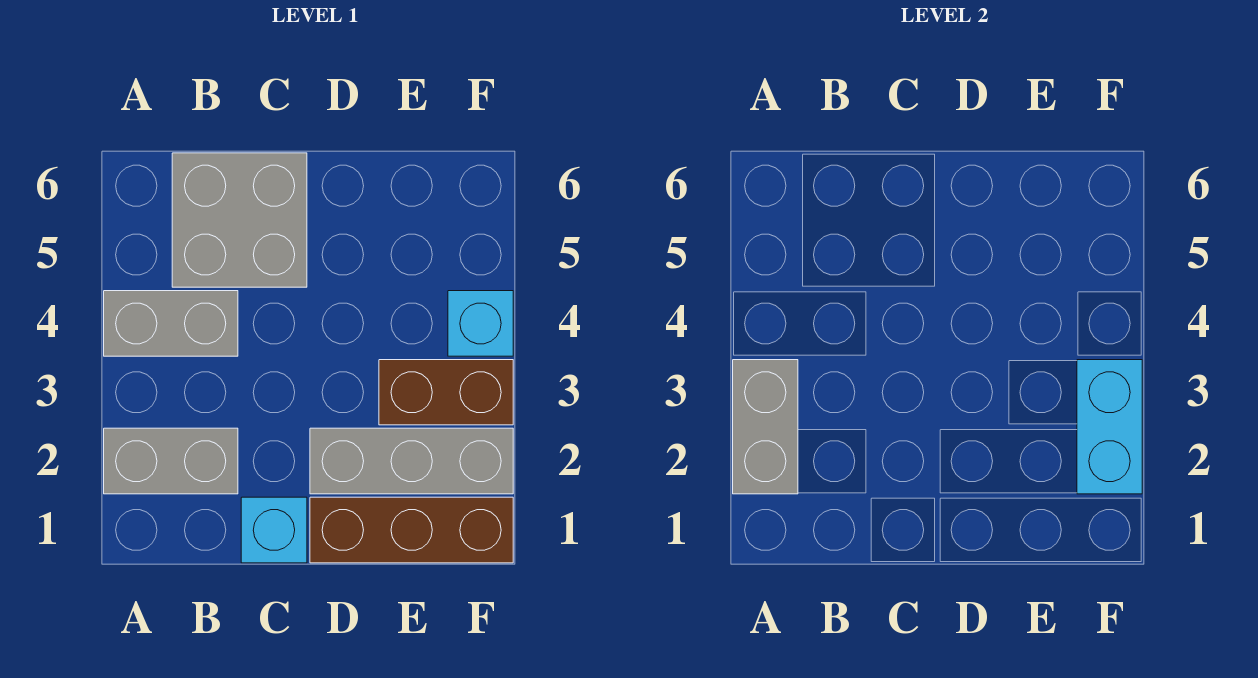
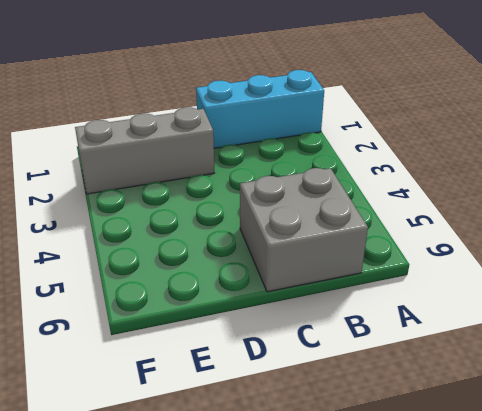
cyan brick A1:C1 level 1 -> cyan brick C1 level 1
none -> grey brick A2:B2 level 1
none -> grey brick A4:B4 level 1

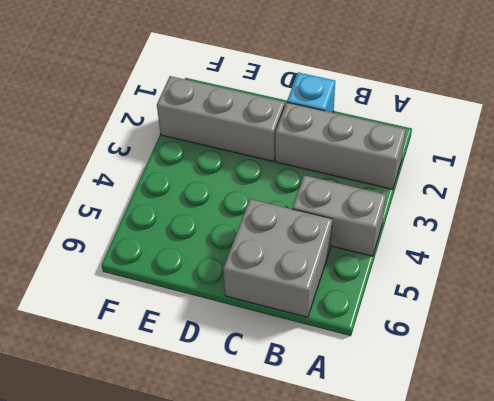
grey brick A2:C2 level 1 -> grey brick A2:B2 level 1
none -> brown brick D1:F1 level 1
none -> brown brick E3:F3 level 1

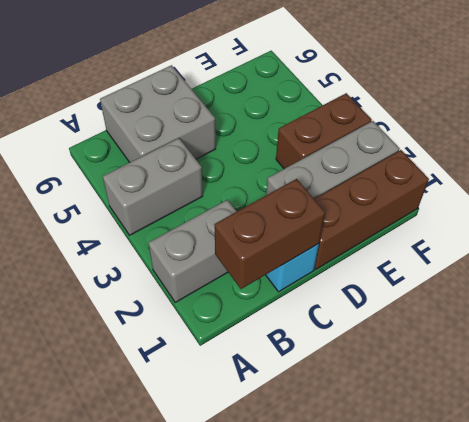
brown brick B1:C1 level 2 -> none
none -> cyan brick F4 level 1
none -> grey brick A2:A3 level 2

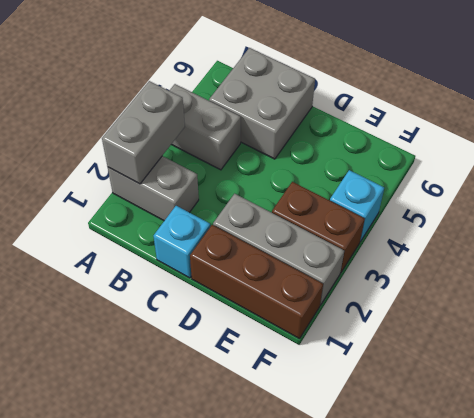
none -> cyan brick F2:F3 level 2

